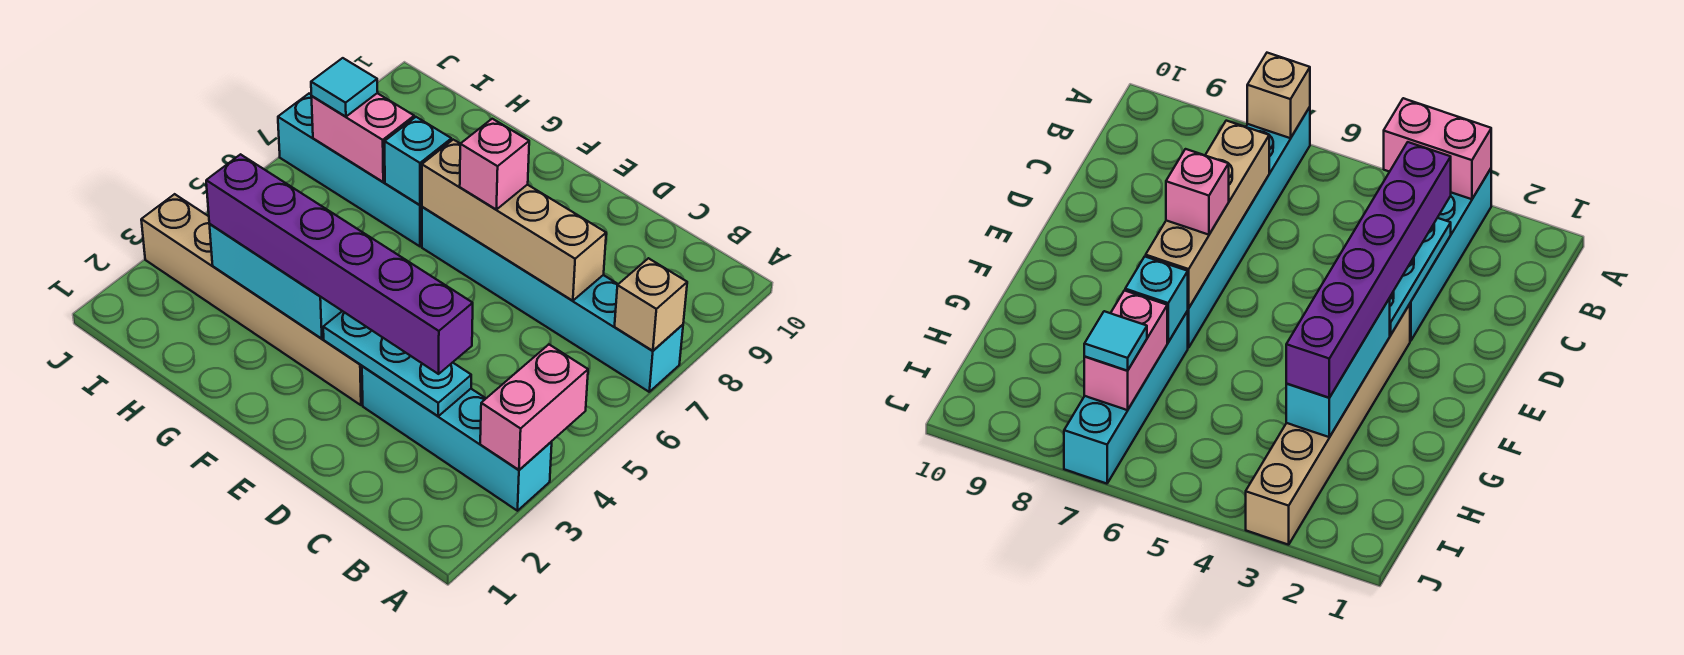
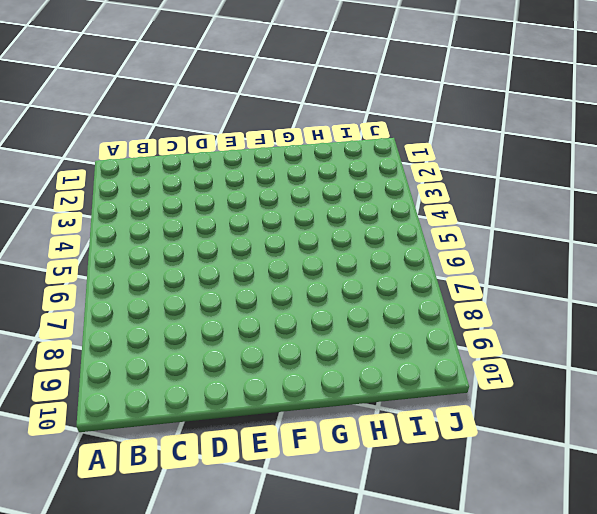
none -> cyan brick A3:D3 level 1
none -> cyan brick A7:F7 level 1
none -> tan brick E3:J3 level 1

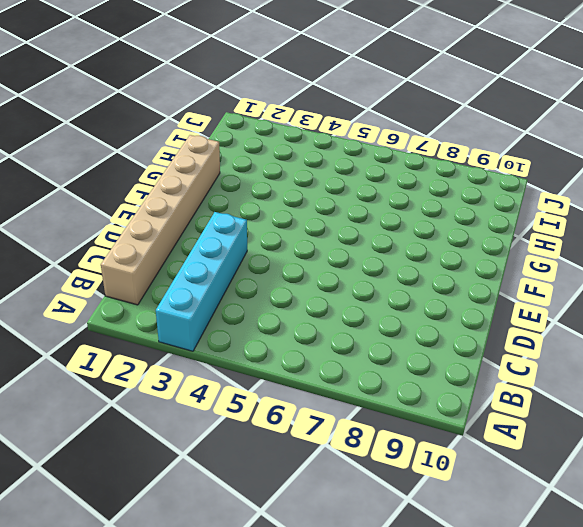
tan brick B1:G1 level 1 -> tan brick E3:J3 level 1
none -> cyan brick A7:F7 level 1
none -> cyan brick G7:J7 level 1
none -> pink brick A3:A4 level 2

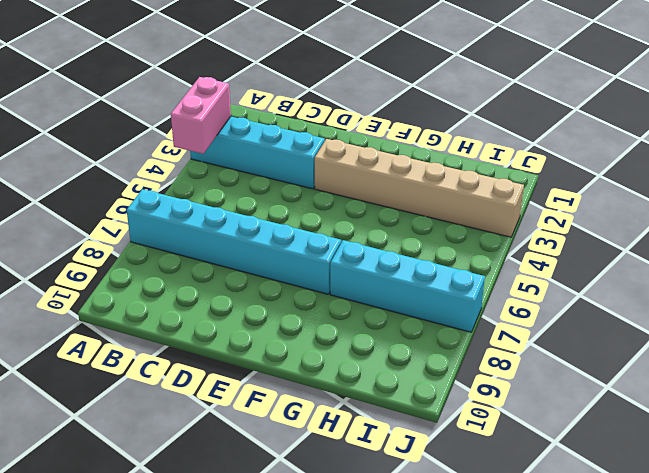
none -> tan brick A7 level 2
none -> cyan plate C3:E3 level 2
none -> tan brick C7:F7 level 2

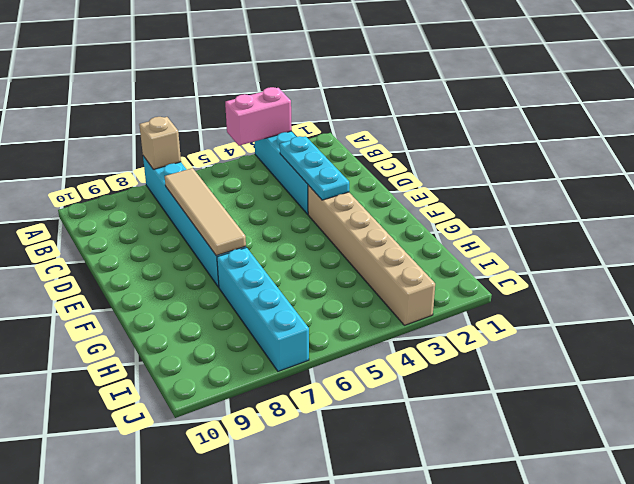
tan tile C7:F7 level 2 -> tan brick C7:F7 level 2
none -> cyan brick F3:H3 level 2
none -> cyan brick G7 level 2
none -> pink brick H7:I7 level 2

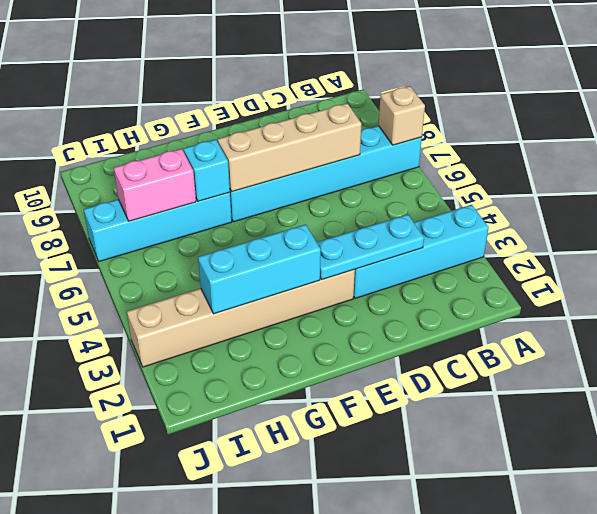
none -> pink brick A3:A4 level 2
none -> purple brick C3:H3 level 3
none -> pink brick E7 level 3

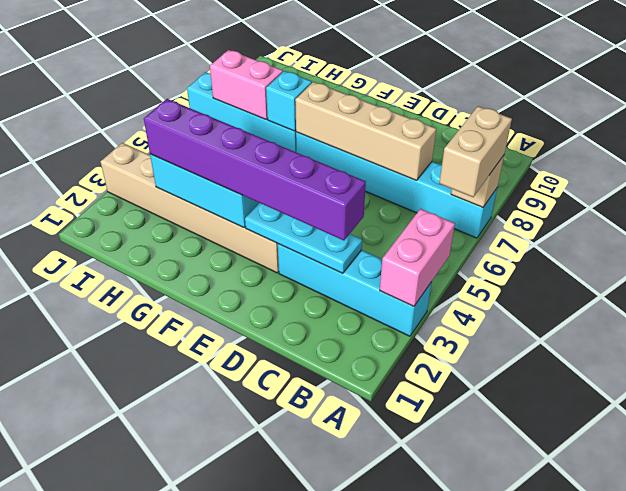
tan brick A6:A7 level 3 -> none
none -> pink brick E7 level 3
none -> cyan tile I7 level 3

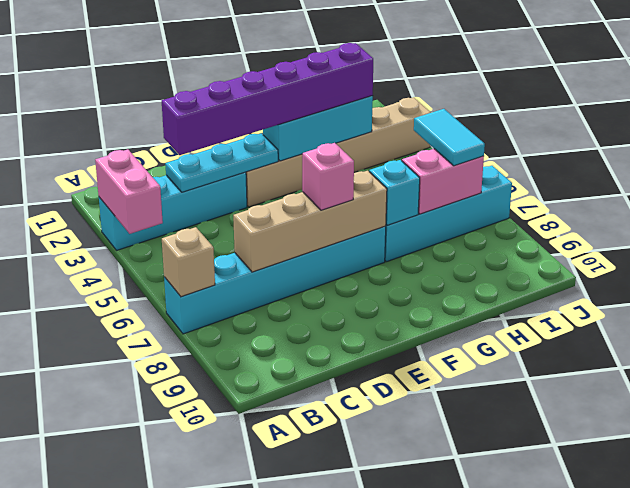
cyan tile I6:I7 level 3 -> cyan tile I7 level 3

